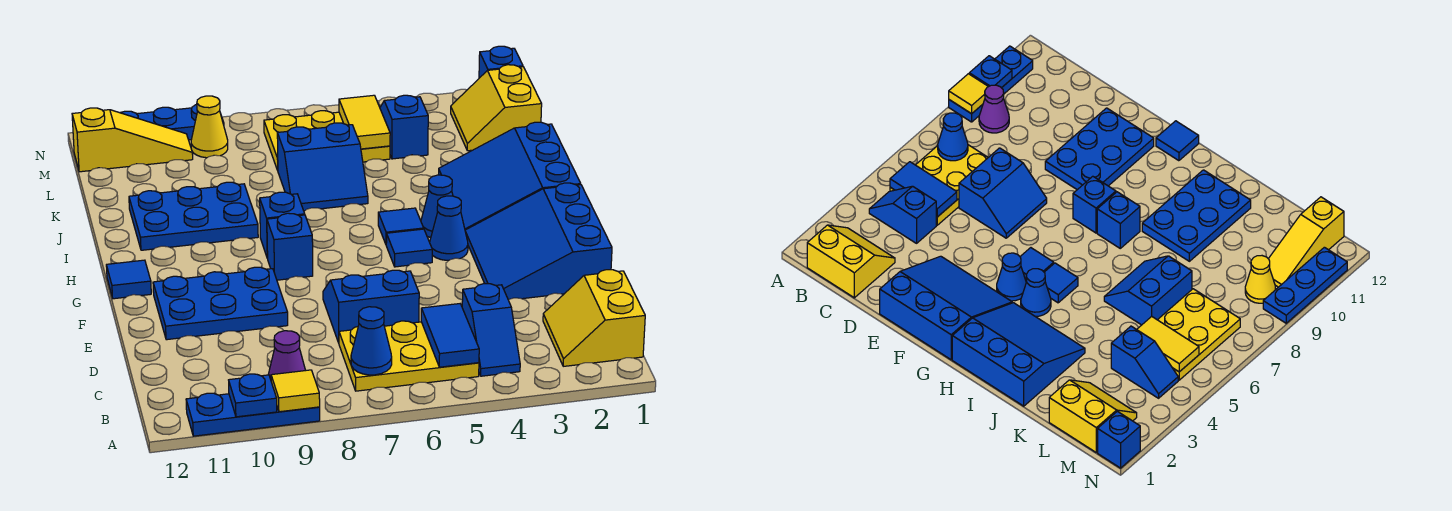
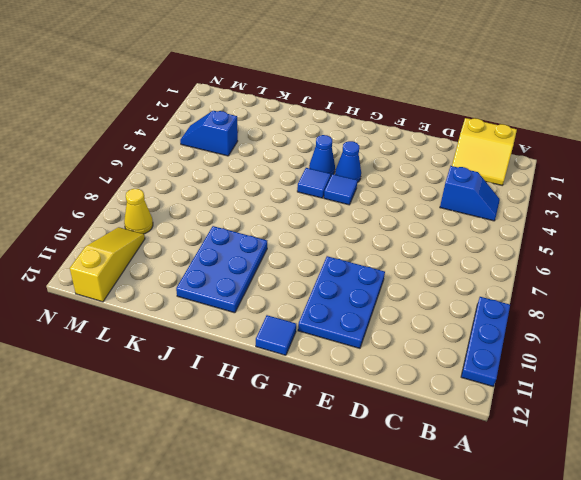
none -> yellow plate B5:C7 level 1
none -> purple cone B9 level 1
none -> blue slope D6:E7 level 1 top D
none -> blue slope E1:G3 level 1 top 1

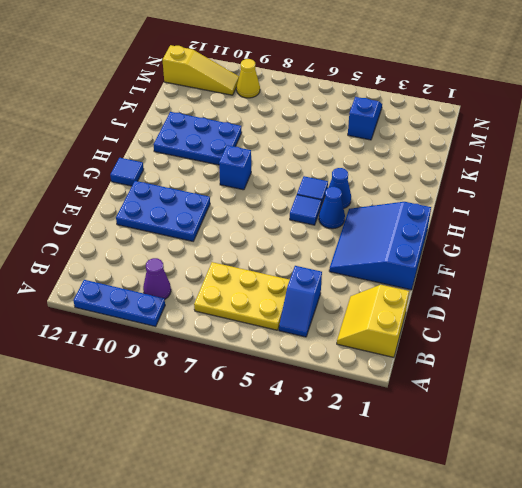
none -> blue slope D6:E7 level 1 top D
none -> blue brick G8 level 1
none -> blue slope H1:J3 level 1 top 1
none -> blue slope J6:K7 level 1 top K

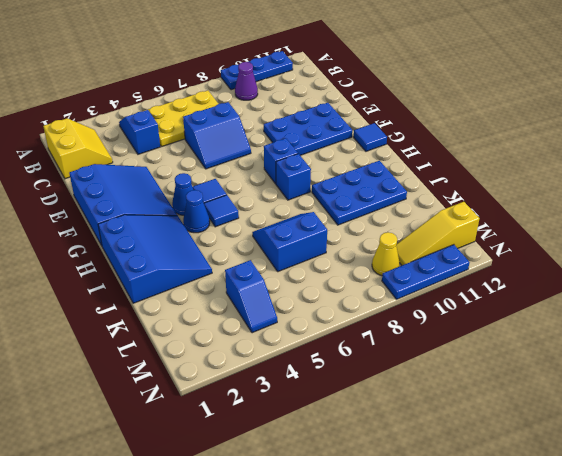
none -> yellow slope L1:M2 level 1 top 1
none -> yellow plate L5:M7 level 1
none -> blue brick N1 level 1
none -> yellow tile A9 level 2

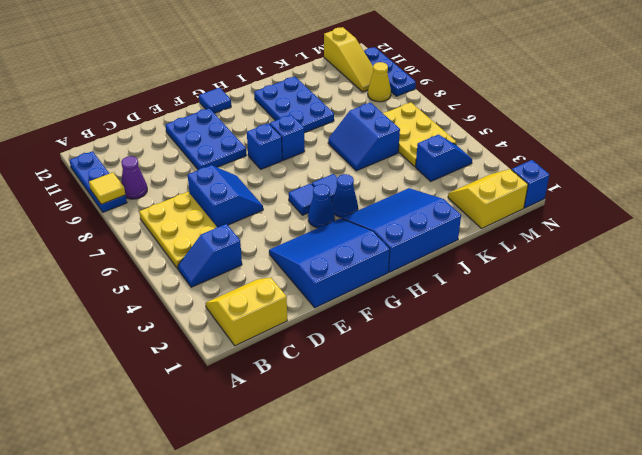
none -> blue plate A10 level 2
none -> blue tile B5:C5 level 2
none -> blue cone B7 level 2
none -> yellow tile L5:M5 level 2

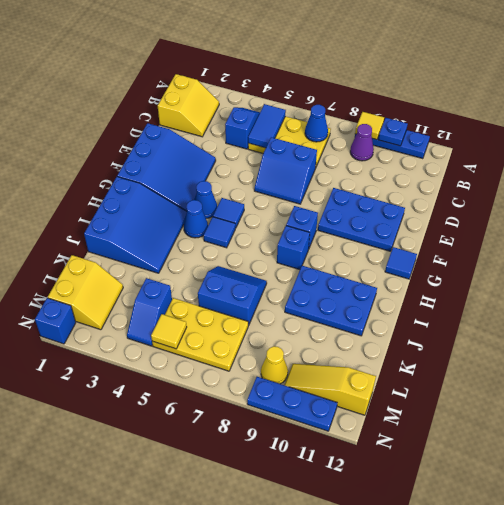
yellow tile M5 level 2 -> yellow tile L5:M5 level 2

